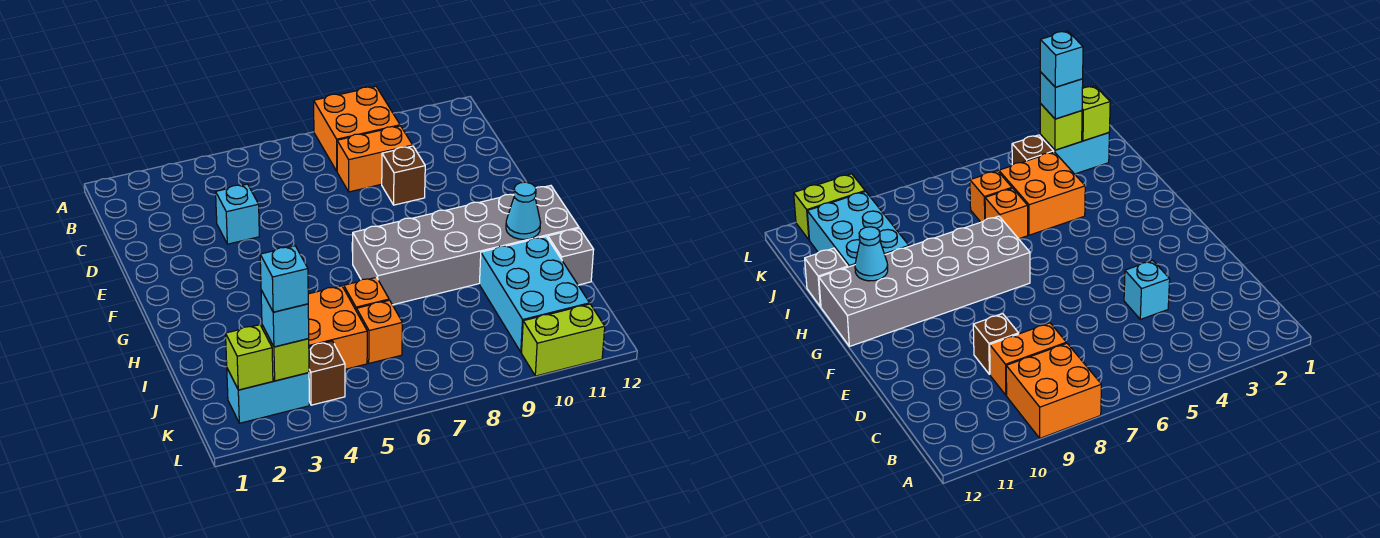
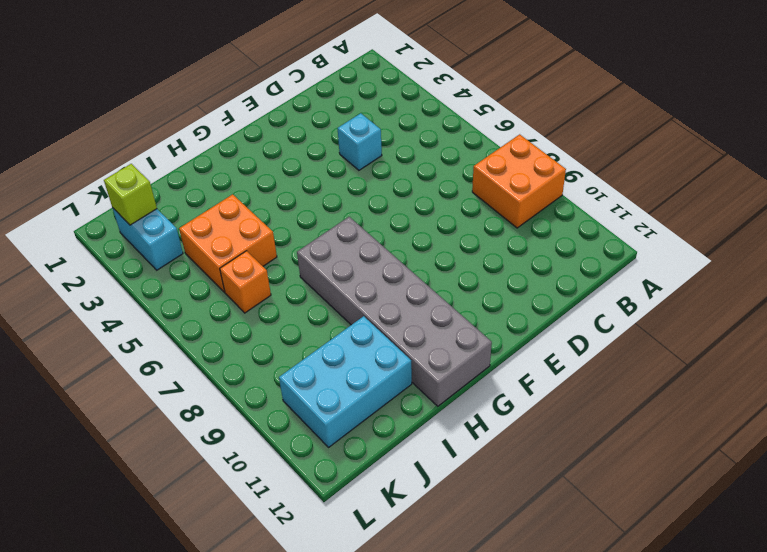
none -> orange brick C8:C9 level 1
none -> brown brick D9 level 1
none -> orange brick I6 level 1

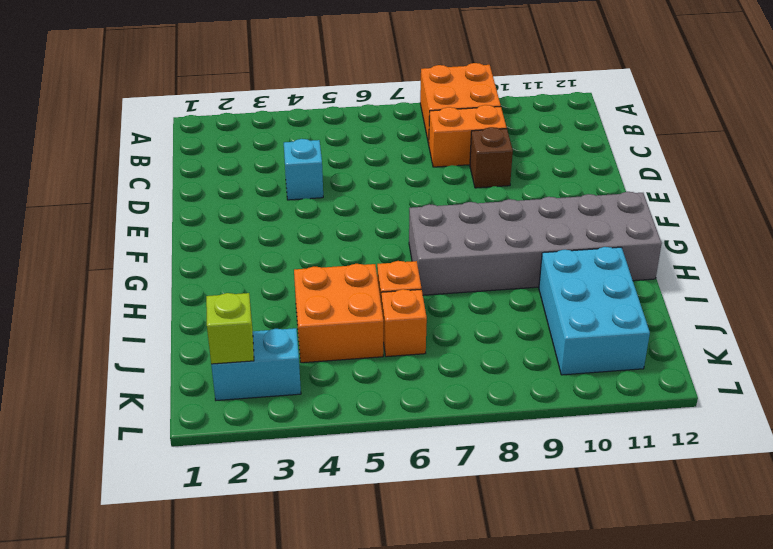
none -> grey brick I12 level 1
none -> brown brick K4 level 1
none -> lime brick L10:L11 level 1

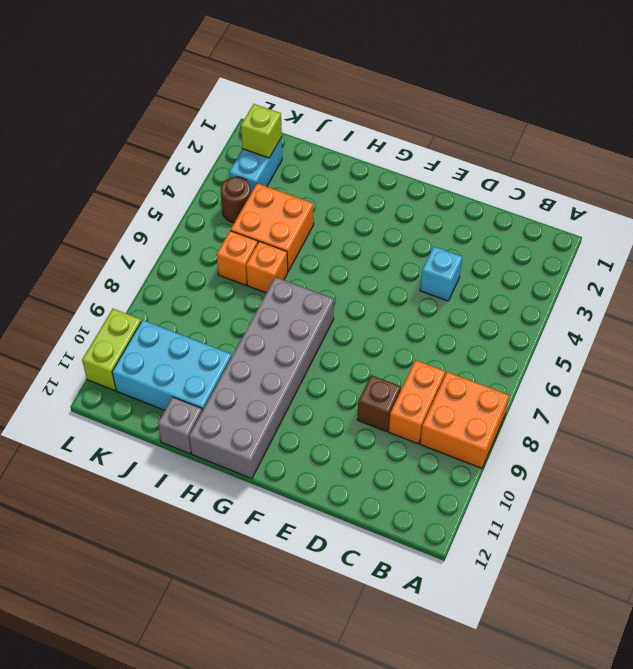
brown round brick K4 level 1 -> brown brick K4 level 1
none -> cyan cone H11 level 2
none -> lime brick K3 level 2
none -> cyan brick K3 level 3

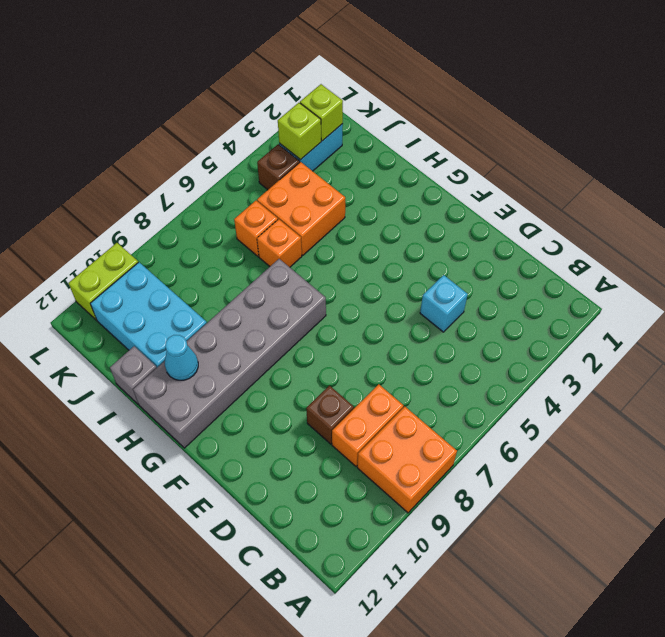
none -> cyan brick K3 level 3
none -> cyan brick K3 level 4

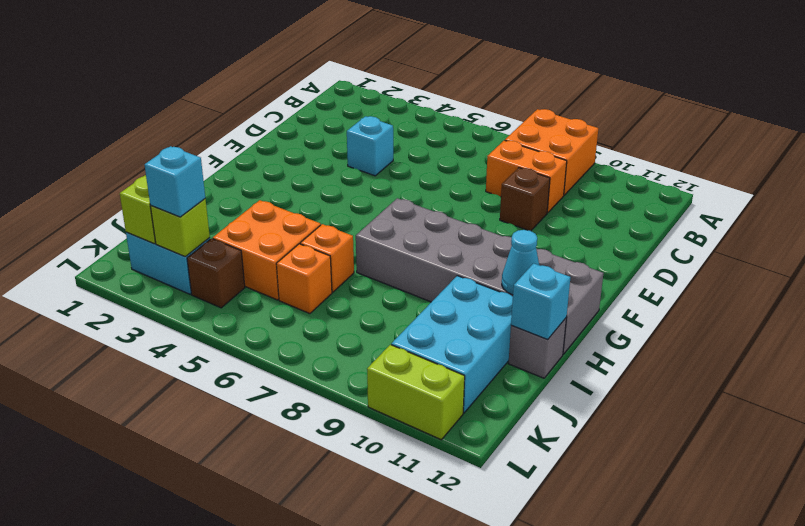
cyan brick I12 level 2 -> cyan brick K3 level 4

